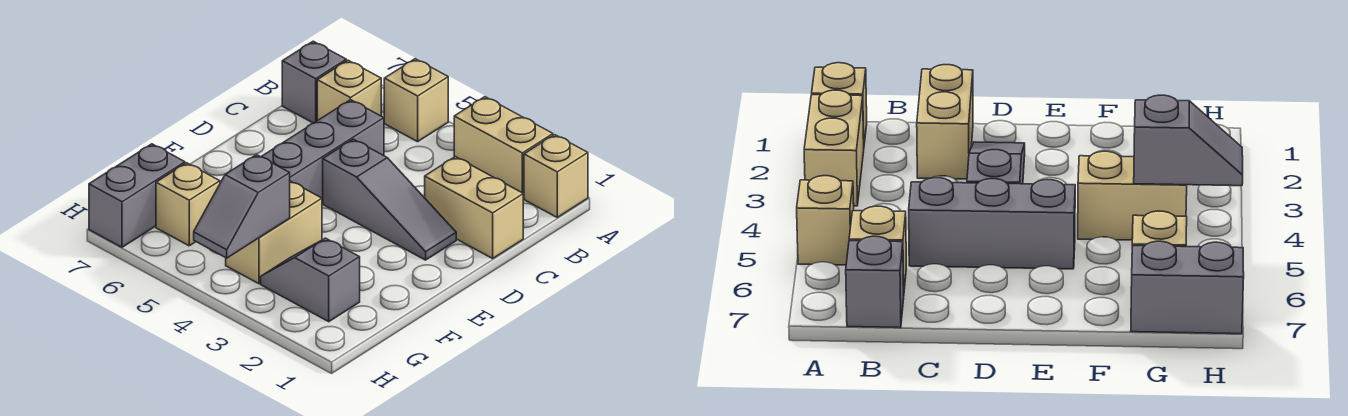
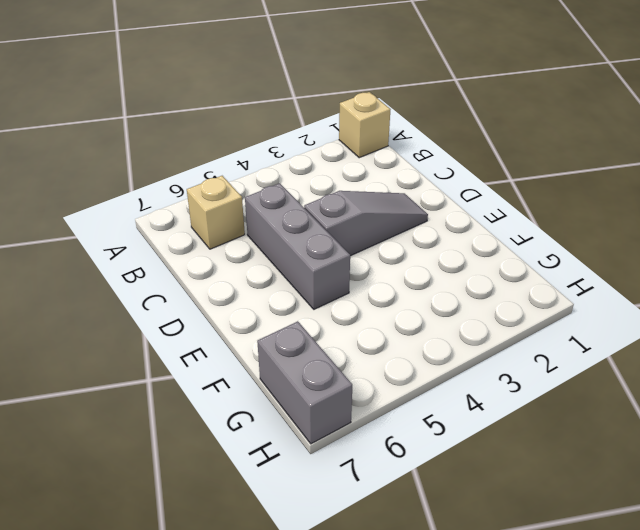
none -> tan brick A2:A3 level 1
none -> tan brick A5 level 1
none -> grey brick B7 level 1

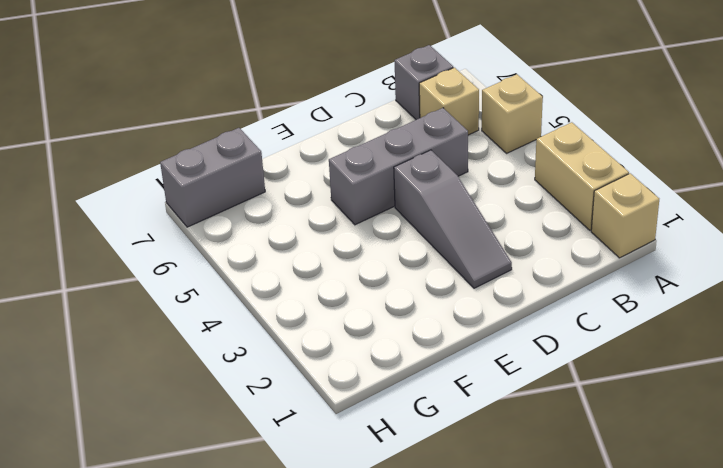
none -> tan brick C1:C2 level 1
none -> tan brick F4:G4 level 1
none -> grey slope G2:G3 level 1 top 2

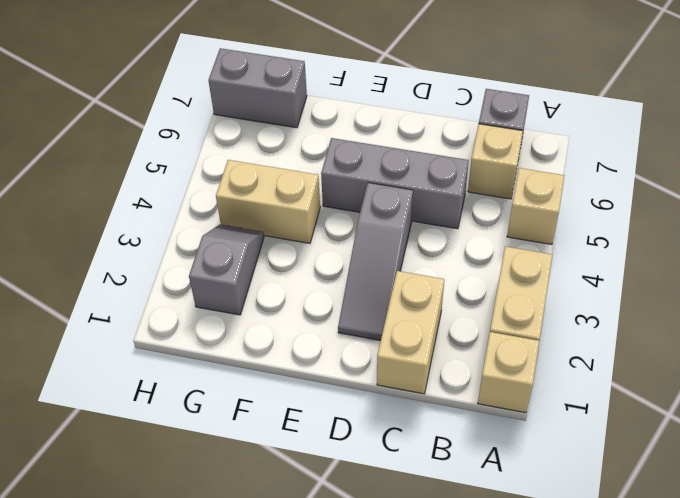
none -> tan brick G6 level 1
none -> grey slope G4:H4 level 2 top G

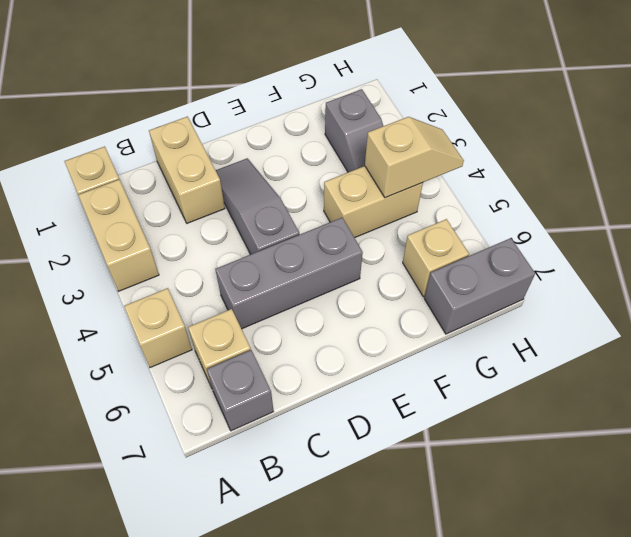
tan slope G4:H4 level 2 top G -> grey slope G4:H4 level 2 top G

